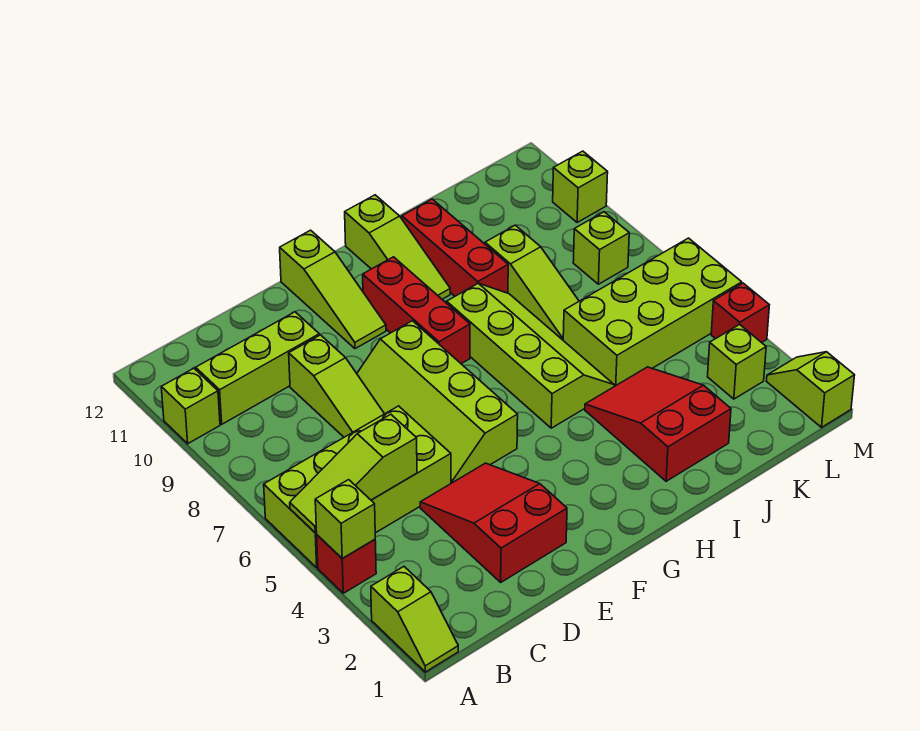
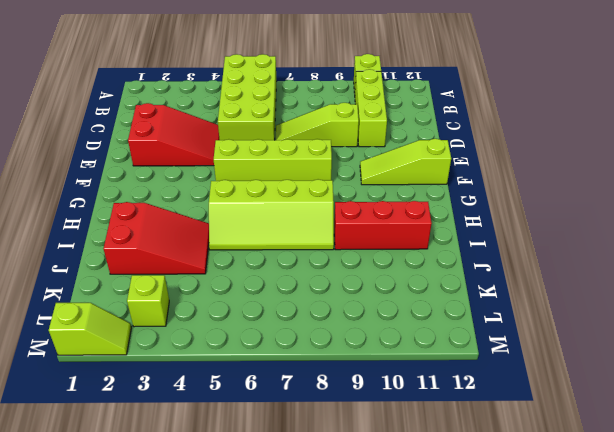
none -> lime slope A1:A2 level 1 top 2
none -> red brick A4 level 1
none -> red brick G8:G10 level 1

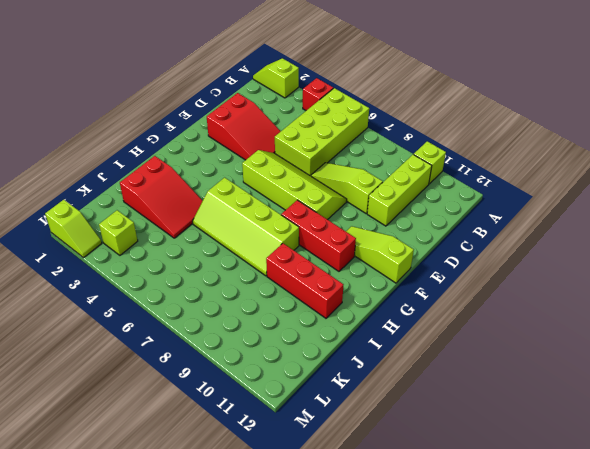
none -> lime slope H10:H12 level 1 top 12
none -> lime brick J5:M6 level 1
none -> lime slope J7:J9 level 1 top 9

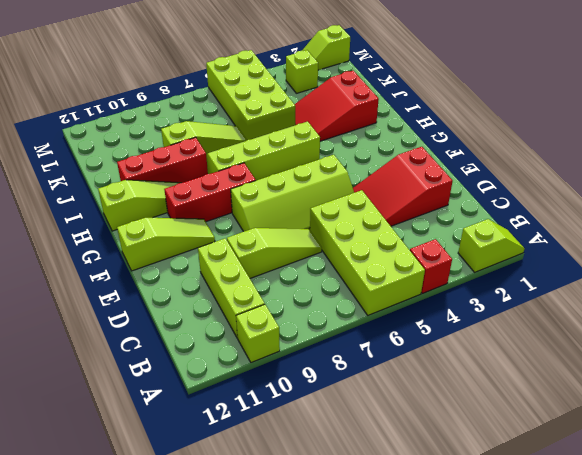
none -> lime brick L8 level 1
none -> red brick M4 level 1
none -> lime brick M10 level 1

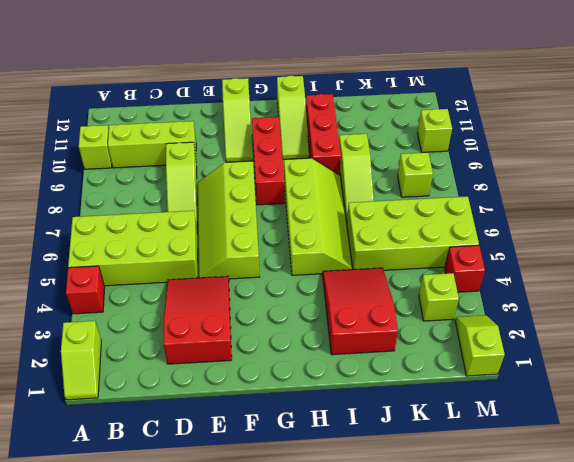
none -> lime brick A4 level 2
none -> lime slope A5:C5 level 2 top C

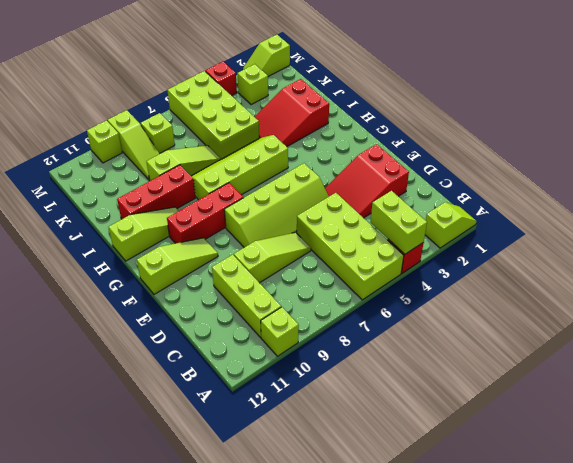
lime brick A4:B4 level 2 -> lime brick A4 level 2
lime slope K9:M9 level 1 top M -> lime slope A5:C5 level 2 top C

